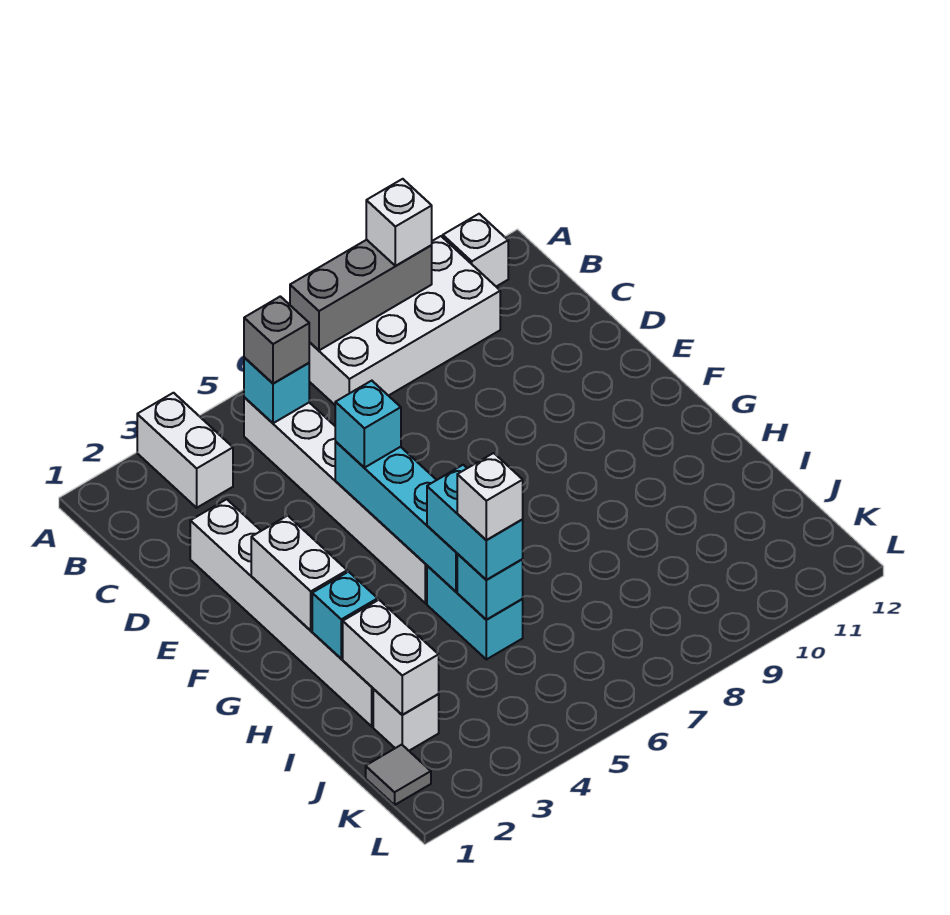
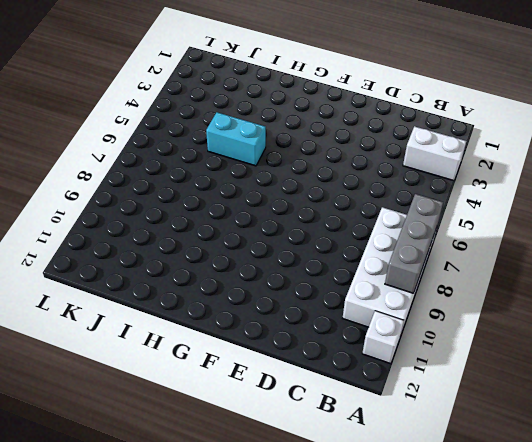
none -> white brick B5:G5 level 1
none -> white brick D2:I2 level 1
none -> white brick J2 level 1

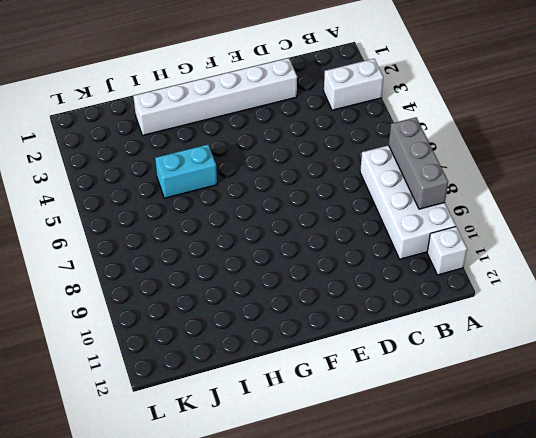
none -> white brick B5:G5 level 1
none -> white brick J2 level 1
none -> grey tile K1 level 1

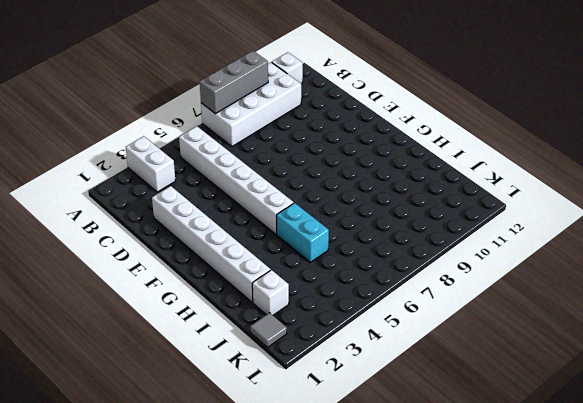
none -> cyan brick B5 level 2
none -> cyan brick E5:H5 level 2
none -> white brick F2:G2 level 2

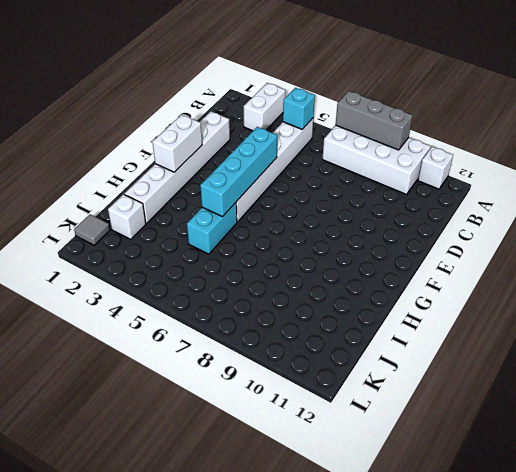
none -> cyan brick H2 level 2
none -> white brick I2:J2 level 2
none -> cyan brick I5 level 2

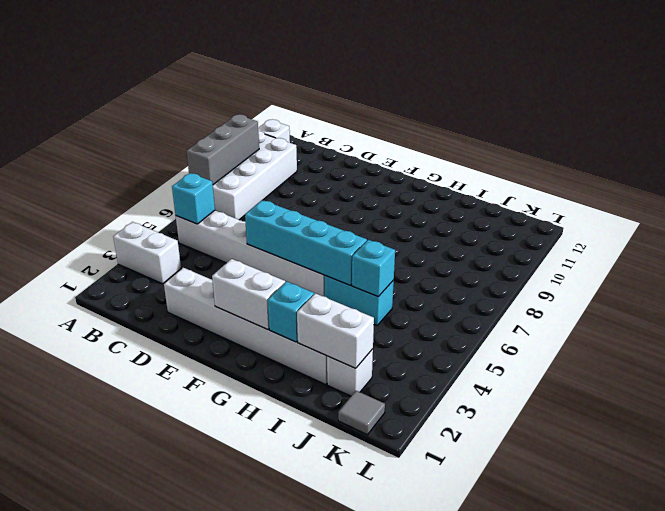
none -> white brick A9 level 3
none -> grey brick B5 level 3
none -> cyan brick E5 level 3

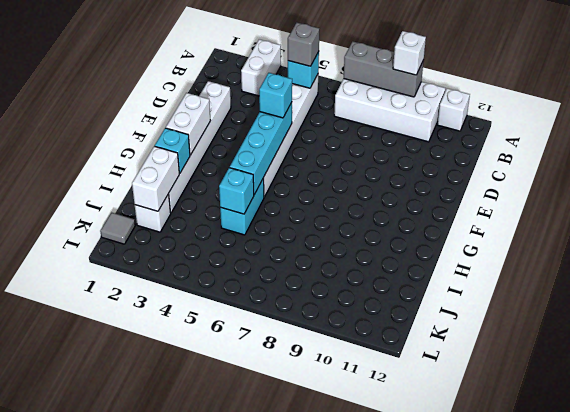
none -> cyan brick H5:I5 level 3
none -> white brick I5 level 4

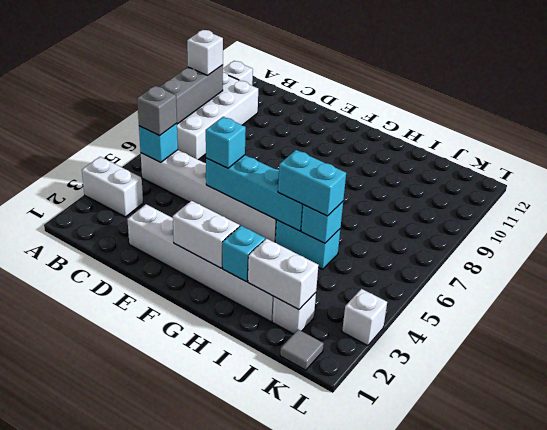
white brick L3 level 1 -> white brick I5 level 4

